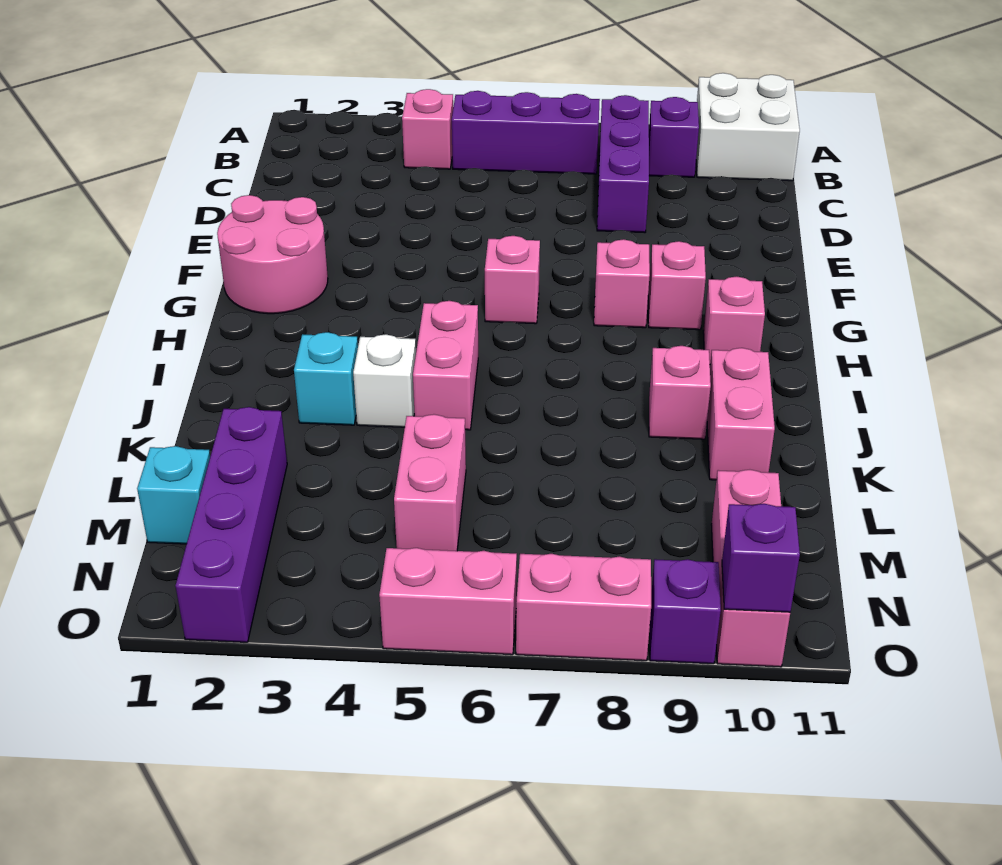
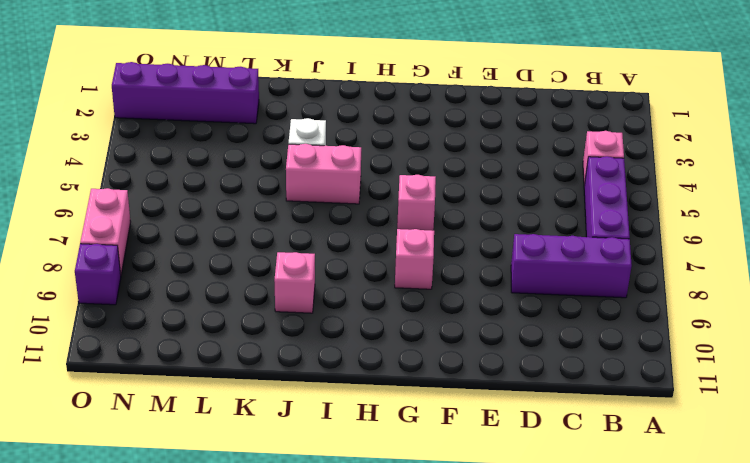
none -> white brick A10:B11 level 1
none -> purple brick B9 level 1
none -> pink round brick F1:G2 level 1

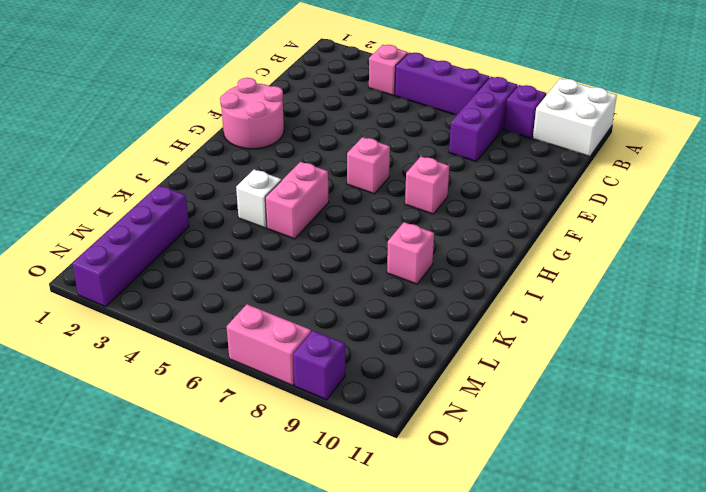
none -> pink brick G9 level 1
none -> pink brick H10 level 1
none -> cyan brick J3 level 1

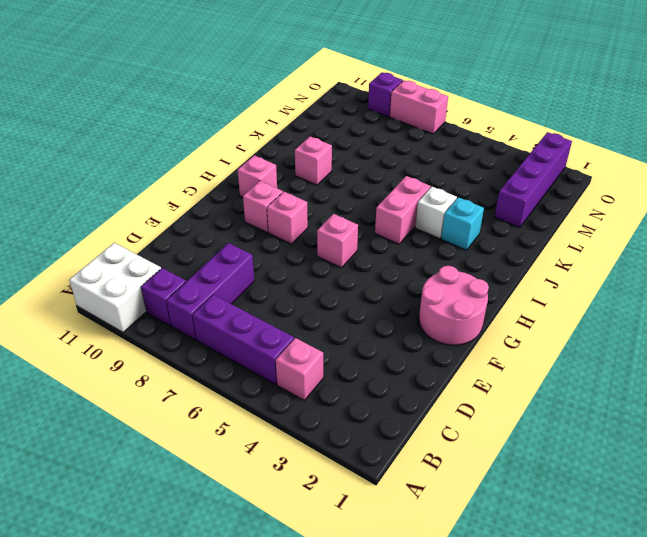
none -> pink brick J10:K10 level 1
none -> pink brick L5:M5 level 1
none -> cyan brick M1 level 1

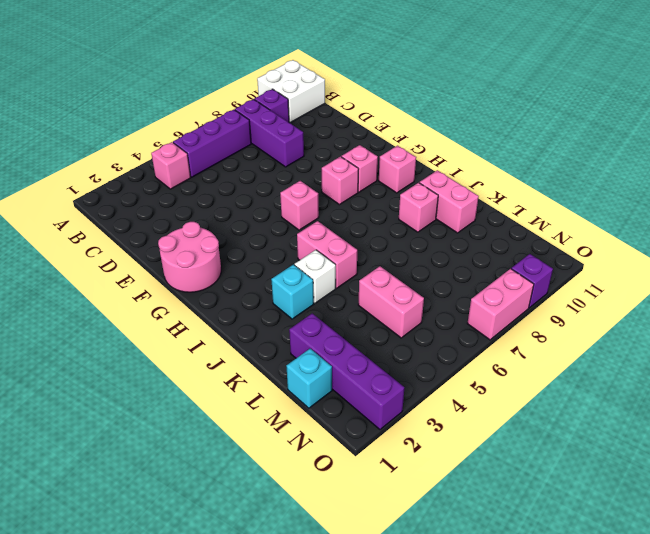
none -> pink brick M10:O10 level 1
none -> pink brick O5:O6 level 1
none -> purple brick O10 level 2

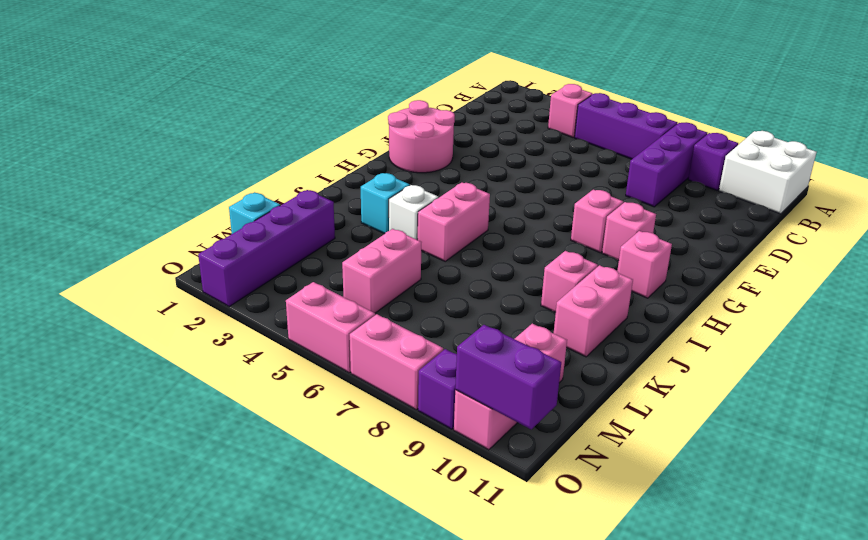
purple brick O10:O11 level 2 -> purple brick O10 level 2
none -> pink brick G6 level 1

